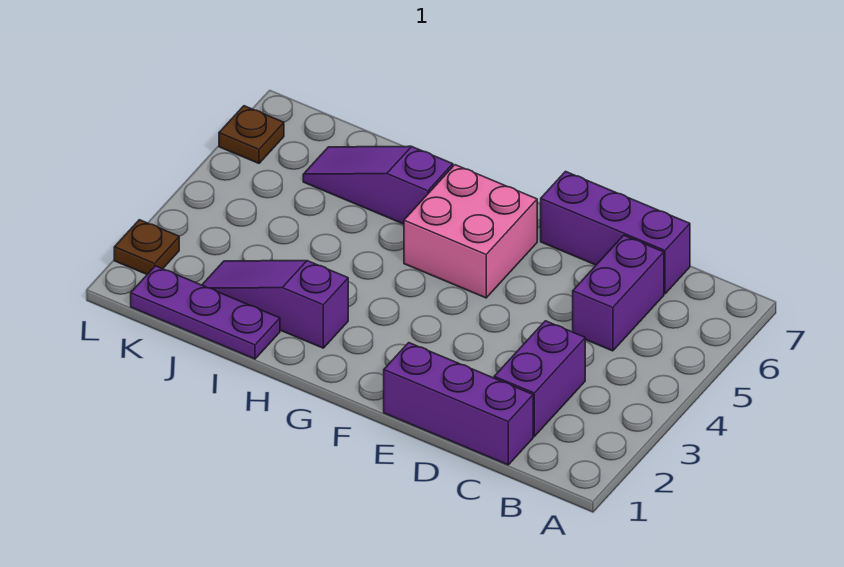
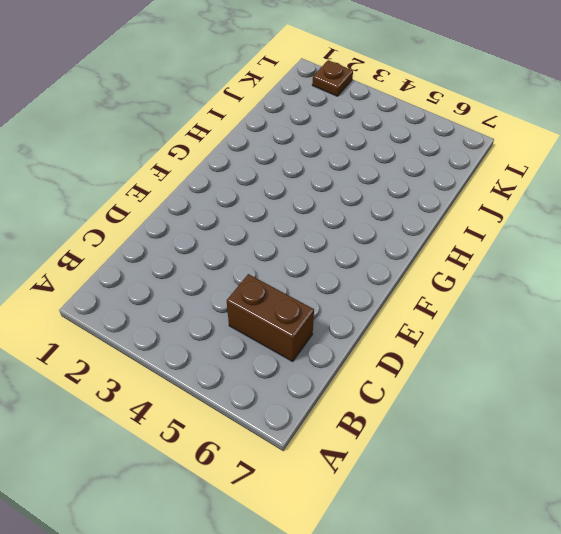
brown brick C5:C6 level 1 -> purple brick C5:C6 level 1
none -> purple brick C1:E1 level 1
none -> purple brick C2:C3 level 1

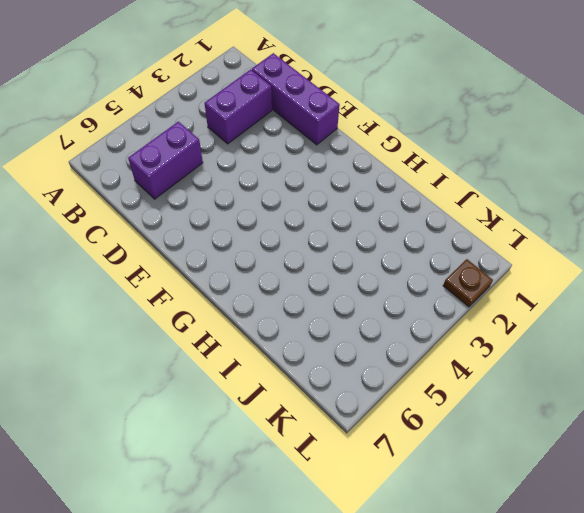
none -> purple brick C7:E7 level 1
none -> pink brick F5:G6 level 1

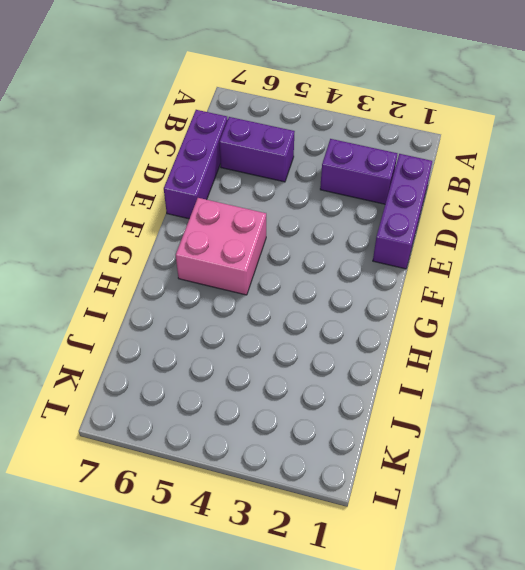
none -> purple slope H2:J2 level 1 top H
none -> purple slope H6:J6 level 1 top H

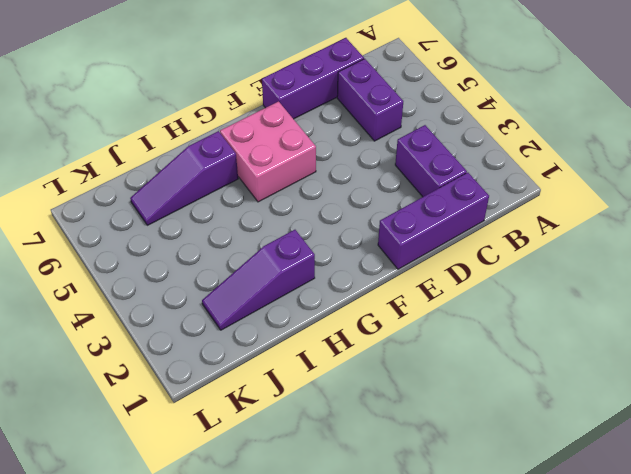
none -> purple plate I1:K1 level 1
none -> brown plate L2 level 1

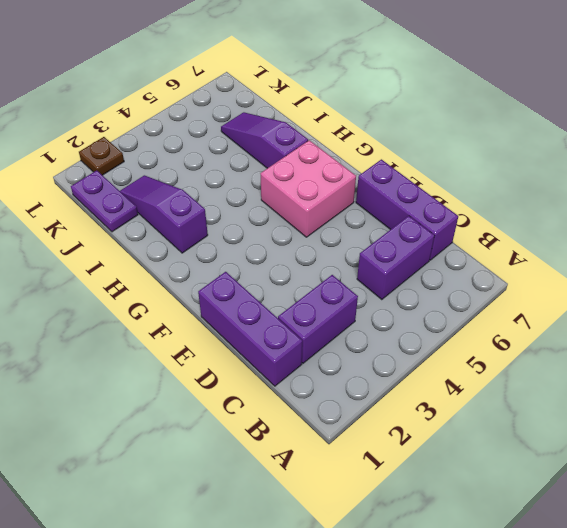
purple plate J1:K1 level 1 -> purple plate I1:K1 level 1
none -> brown plate L6 level 1

